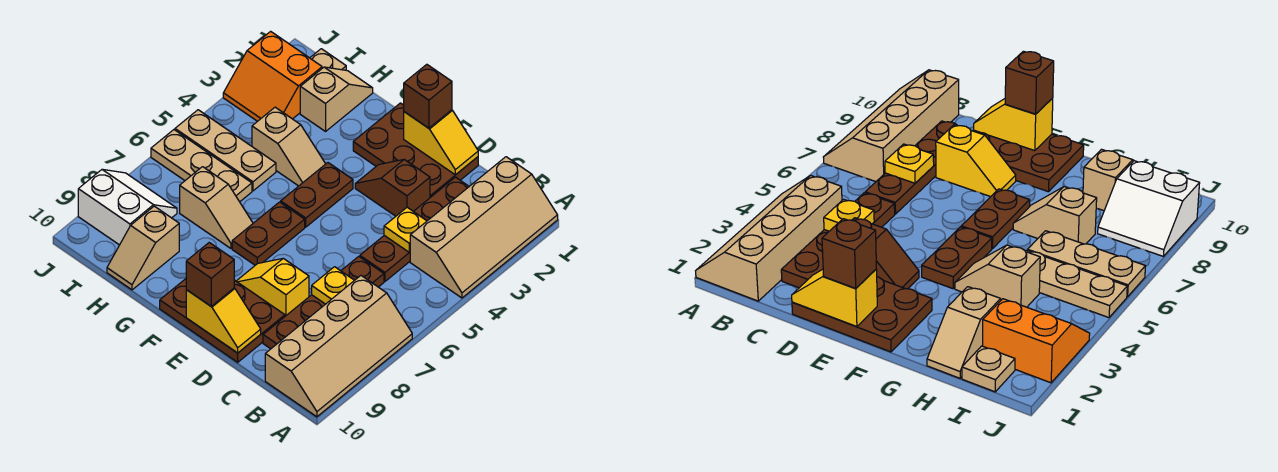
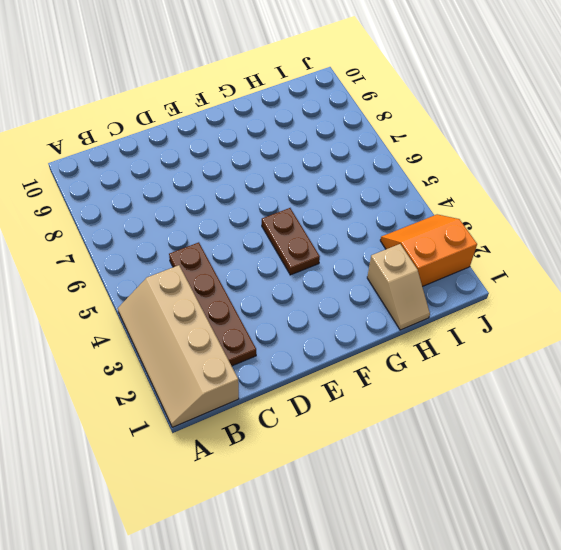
none -> tan slope A7:B10 level 1 top B
none -> brown plate C6:C9 level 1
none -> brown plate D1:F2 level 1

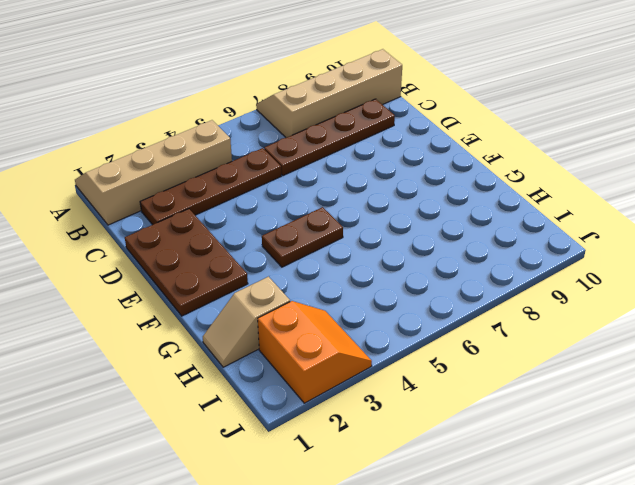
none -> brown slope D3:E3 level 1 top D
none -> yellow slope D8:E8 level 1 top D
none -> brown plate D9:F10 level 1

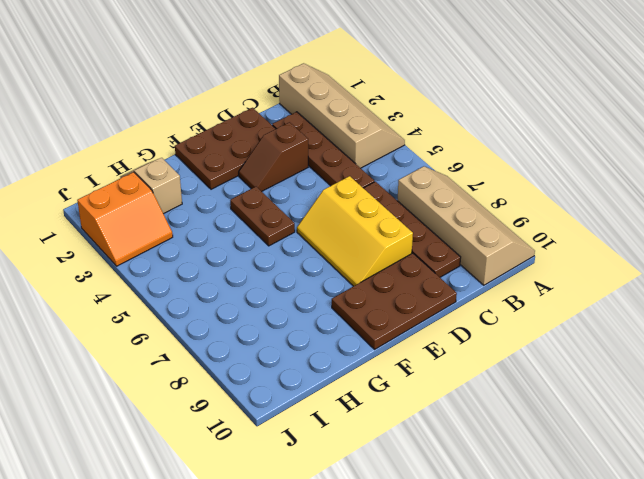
yellow slope D6:E8 level 1 top D -> yellow slope D8:E8 level 1 top D
none -> brown plate F6:F7 level 1
none -> tan slope G4:H4 level 1 top H
none -> tan slope G7:H7 level 1 top H

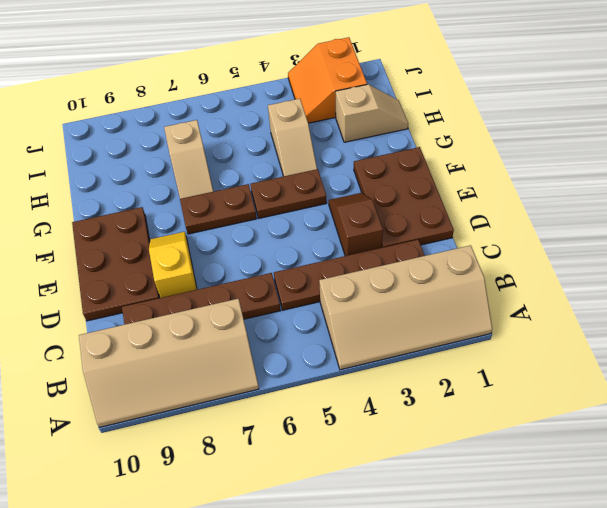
none -> tan plate H5:J5 level 1
none -> tan plate H6:J6 level 1
none -> tan slope H9:H10 level 1 top 9

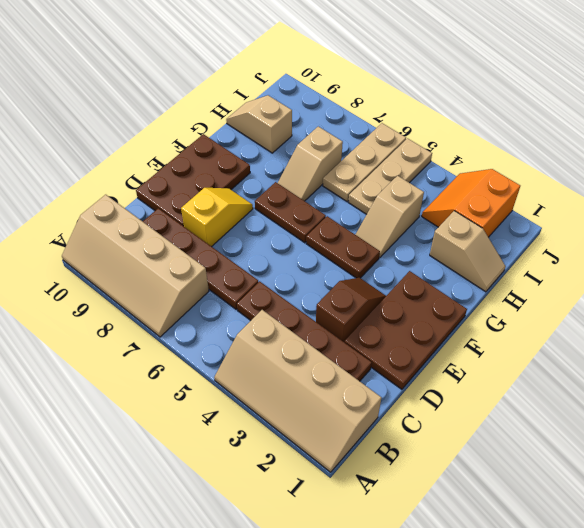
none -> tan plate I1 level 1
none -> white slope I8:J9 level 1 top 9
none -> yellow plate C4 level 2

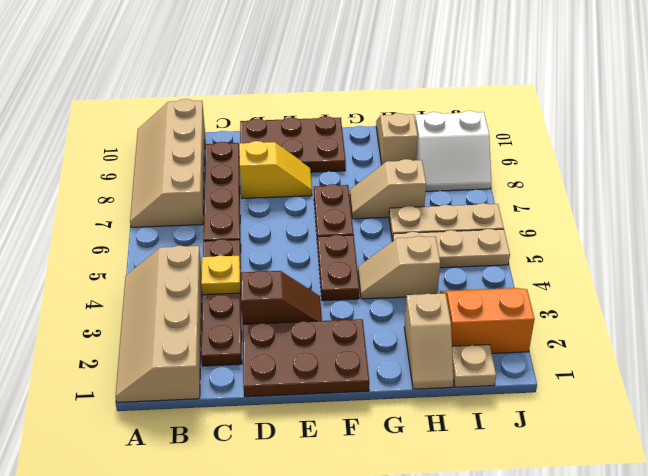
none -> yellow plate C7 level 2
none -> yellow slope D1:E1 level 2 top E
none -> yellow slope D10:E10 level 2 top E

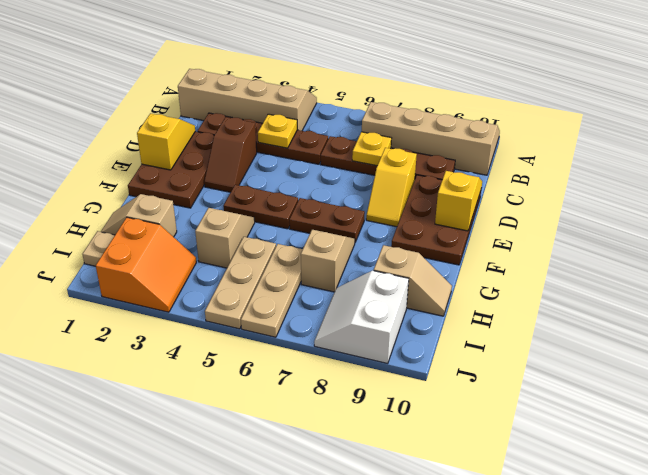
none -> brown brick E1 level 3
none -> brown brick E10 level 3

